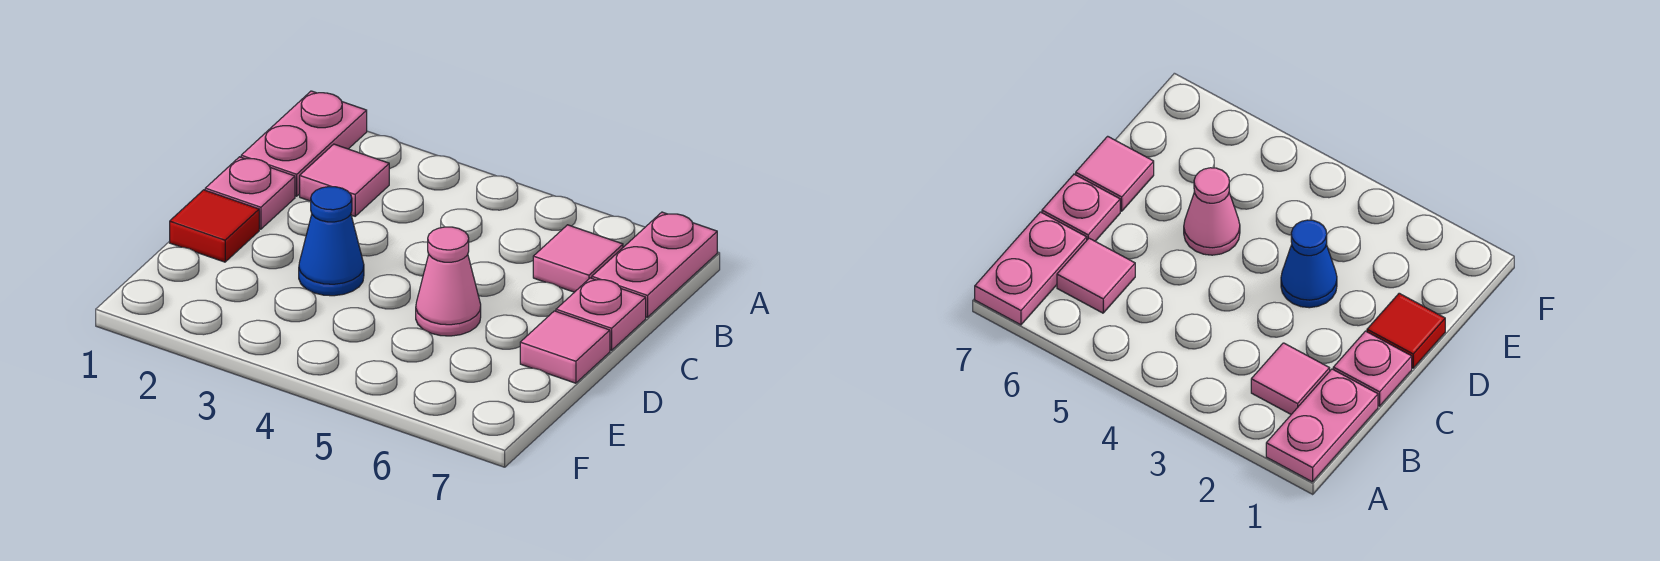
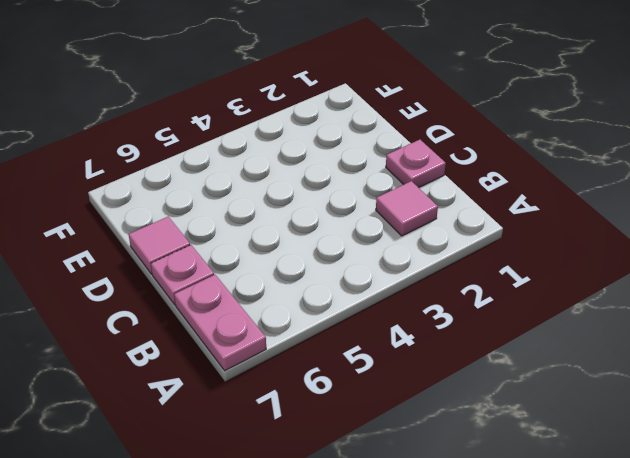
none -> pink plate A1:B1 level 1
none -> pink tile B6 level 1

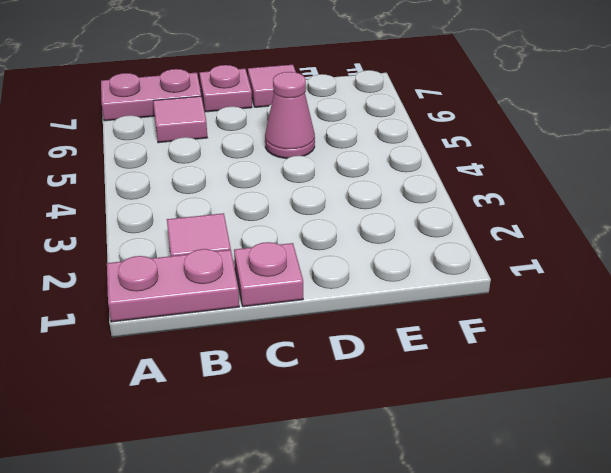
none -> red tile D1 level 1
none -> blue cone D3 level 1

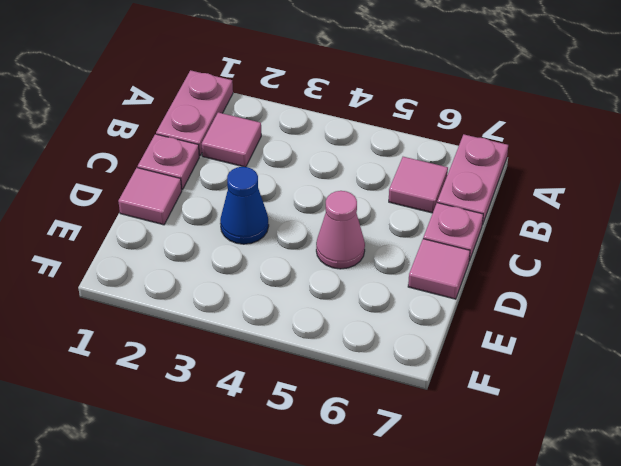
pink tile D1 level 1 -> red tile D1 level 1

